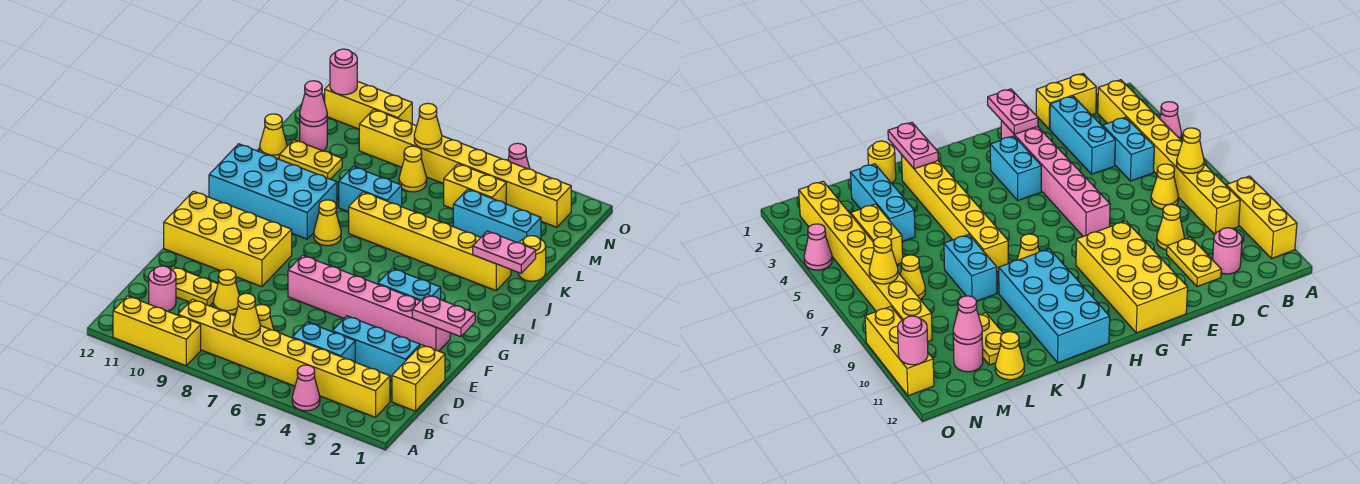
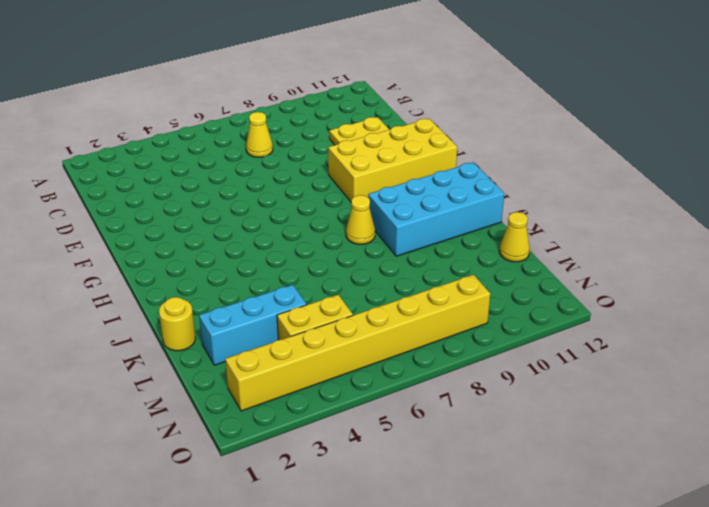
none -> pink cone A4 level 1
none -> yellow brick A9:A11 level 1
none -> yellow brick B2:B9 level 1
none -> yellow brick C1:D1 level 1

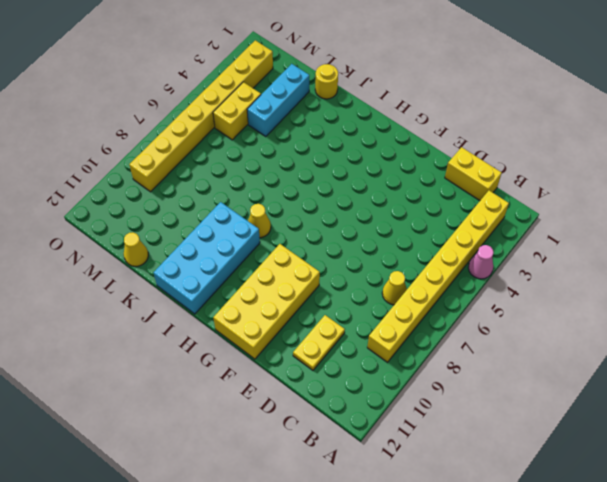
none -> yellow brick A9:A11 level 1
none -> cyan brick C4:C5 level 1
none -> pink round brick C11 level 1
none -> cyan brick D2:D4 level 1

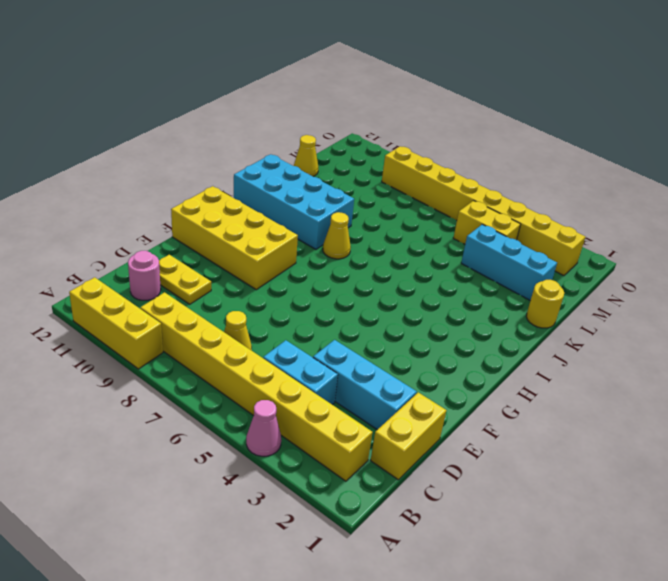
none -> yellow cone D9 level 1
none -> pink brick F2:F7 level 1
none -> cyan brick G3:G4 level 1
none -> yellow brick J2:J7 level 1

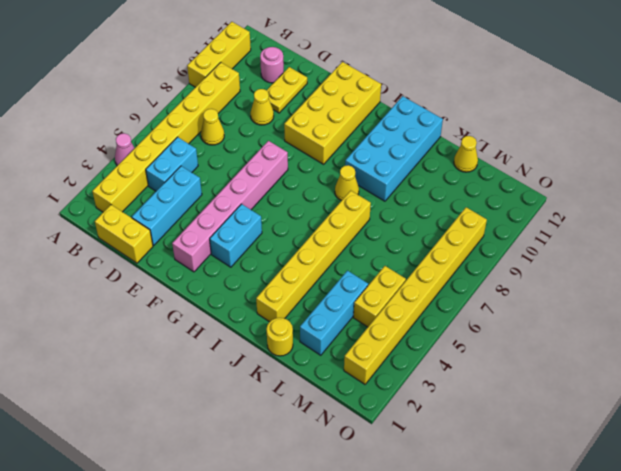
none -> cyan brick K7:K8 level 1
none -> yellow plate L10:L11 level 1
none -> yellow cone M7 level 1
none -> pink round brick M11 level 1

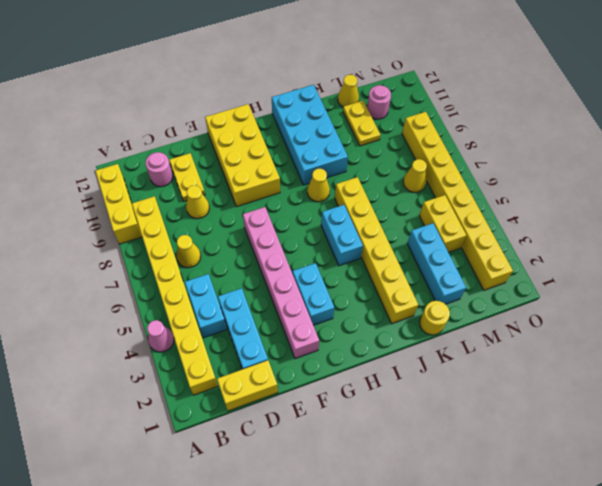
cyan brick I5:I6 level 1 -> cyan brick K7:K8 level 1
none -> pink cone O4 level 1
none -> yellow brick O9:O11 level 1
none -> yellow cone B7 level 2
none -> pink plate F1:F2 level 2

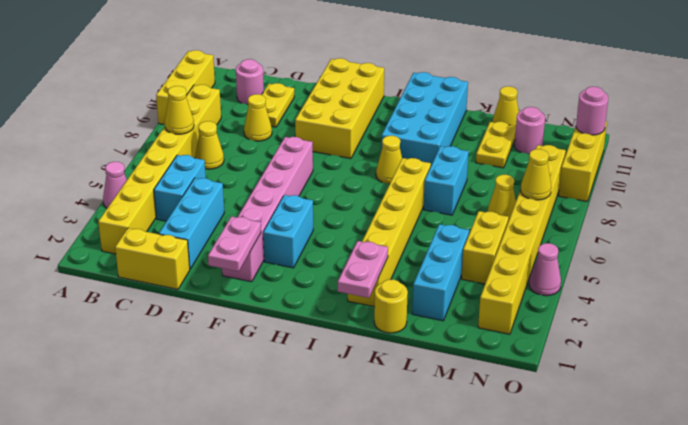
none -> pink cone M11 level 2

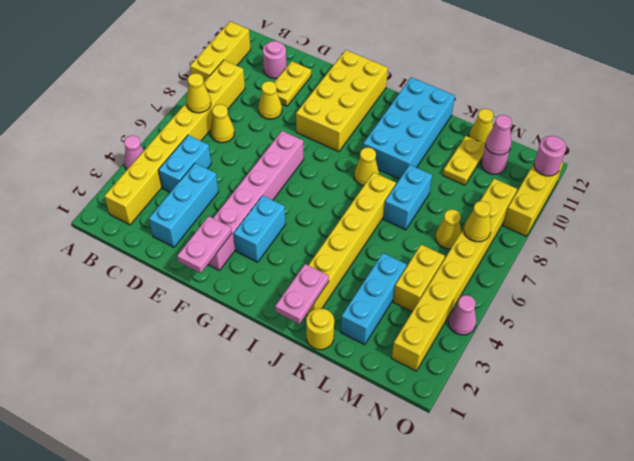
none -> yellow brick C1:D1 level 1

